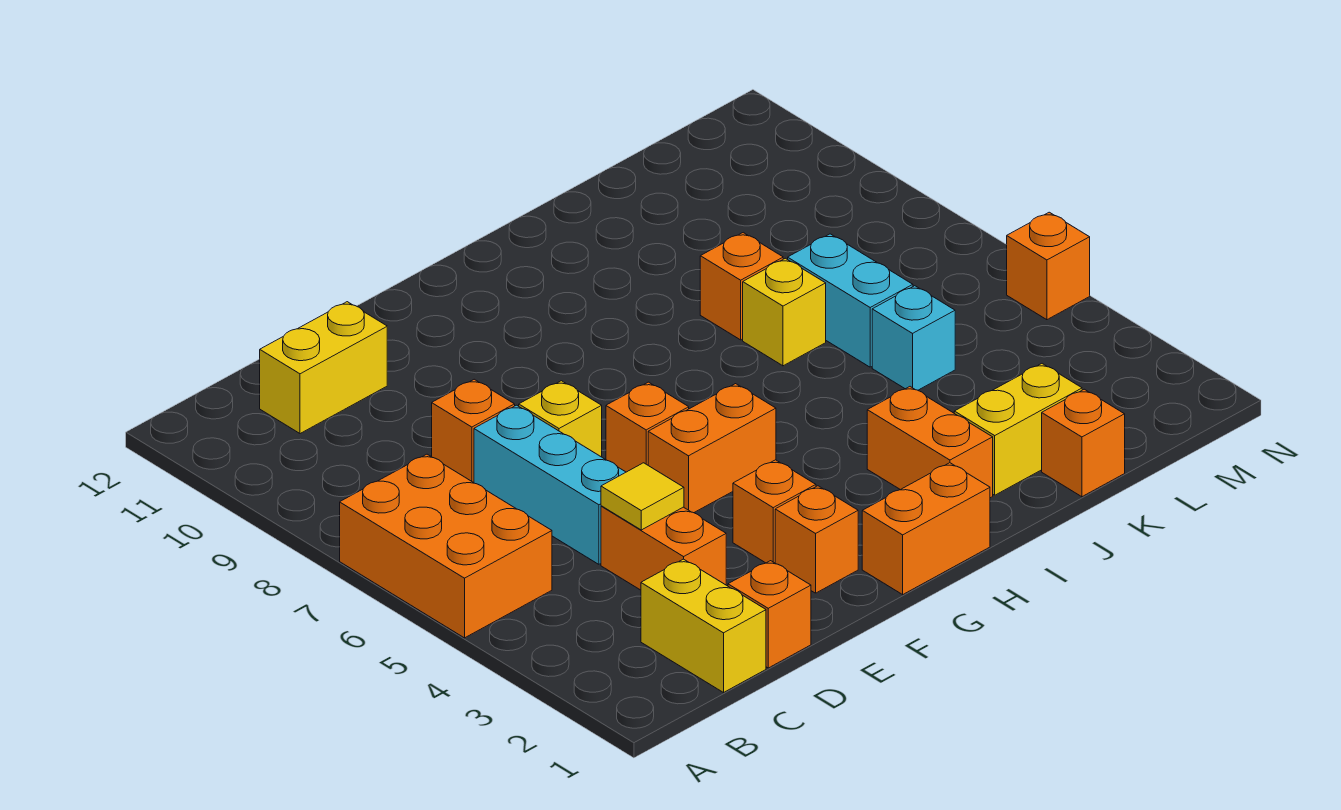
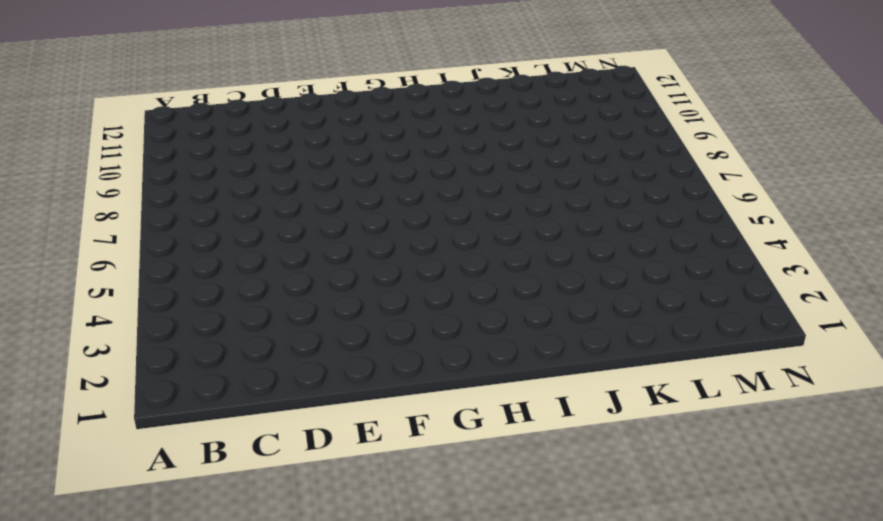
none -> orange brick A5:B7 level 1
none -> yellow brick C1:C2 level 1
none -> yellow brick C11:D11 level 1

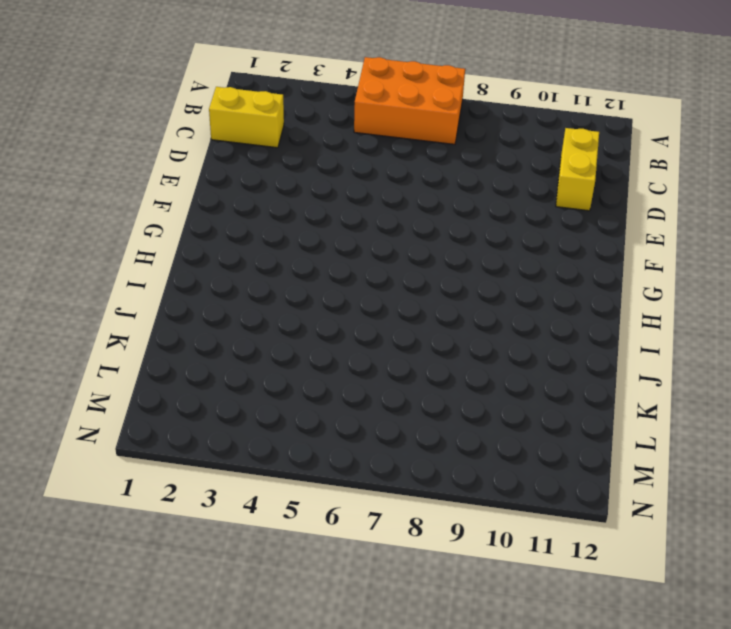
none -> orange brick D1 level 1
none -> orange brick D3:D4 level 1
none -> cyan brick D5:D7 level 1

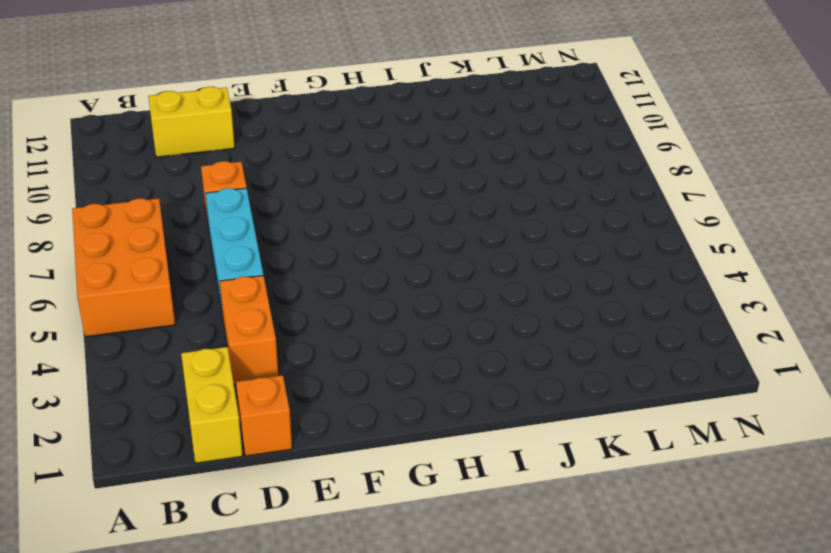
none -> yellow brick E7 level 1
none -> orange brick F2 level 1
none -> orange brick F3 level 1

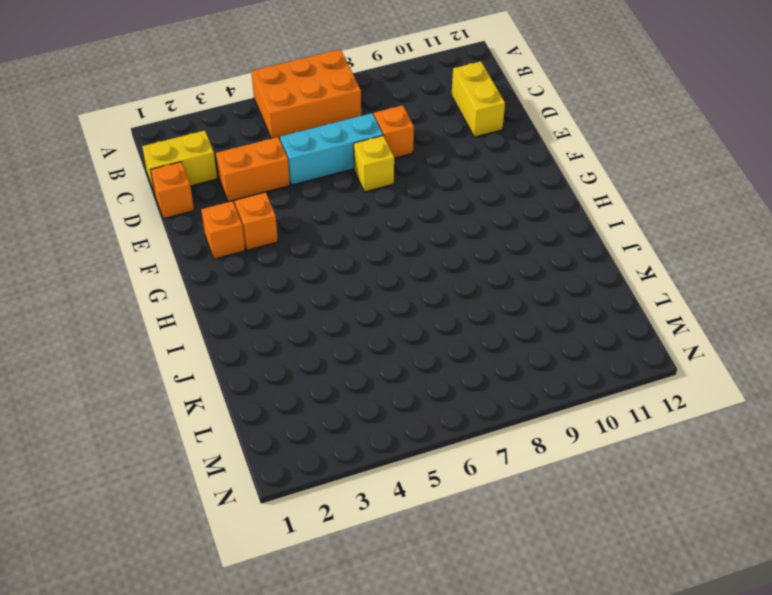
none -> orange brick F5:G5 level 1
none -> orange brick F6 level 1
none -> orange brick G1:H1 level 1

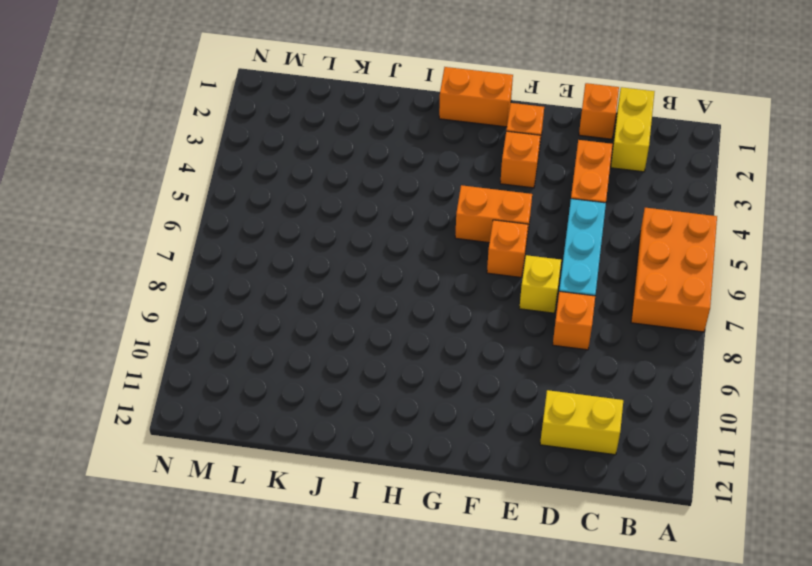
none -> orange brick I2:I3 level 1
none -> yellow brick J2:K2 level 1
none -> yellow brick J7 level 1

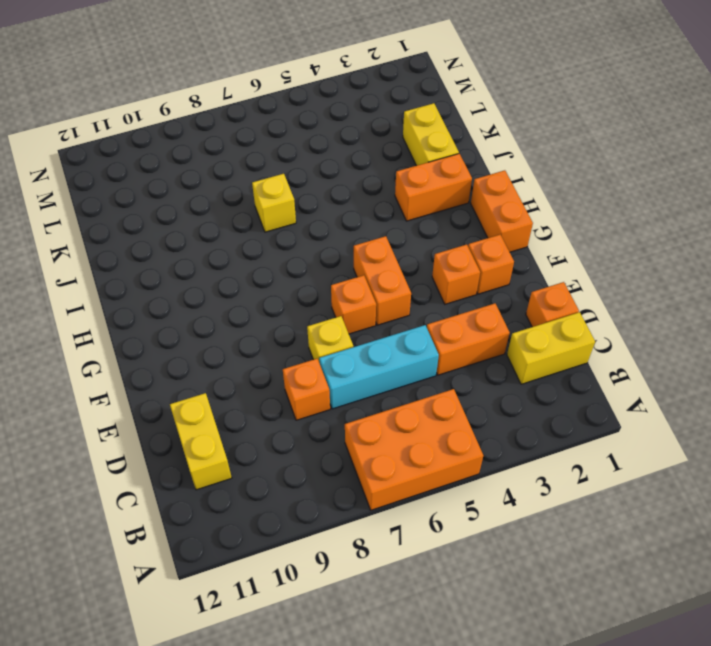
none -> orange brick J8 level 1
none -> orange brick K1 level 1
none -> cyan brick K5 level 1

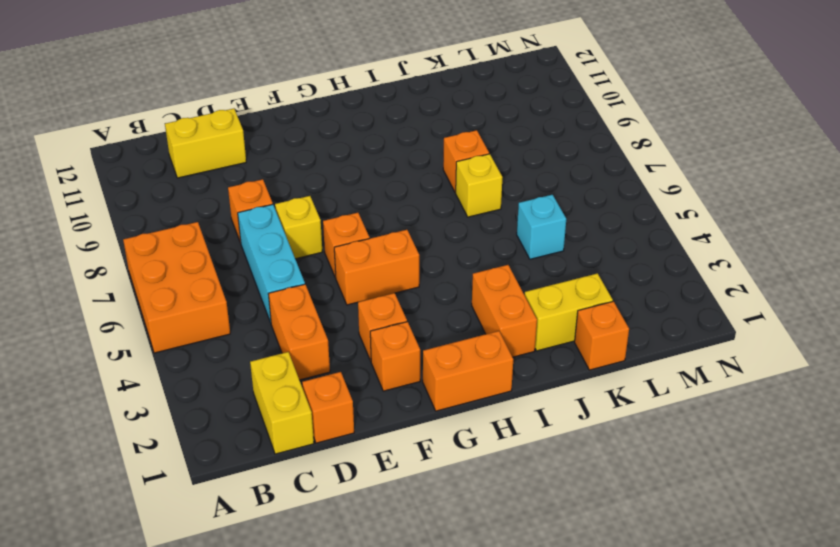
none -> cyan brick K6:K7 level 1
none -> orange brick N5 level 1
none -> yellow tile D4 level 2

